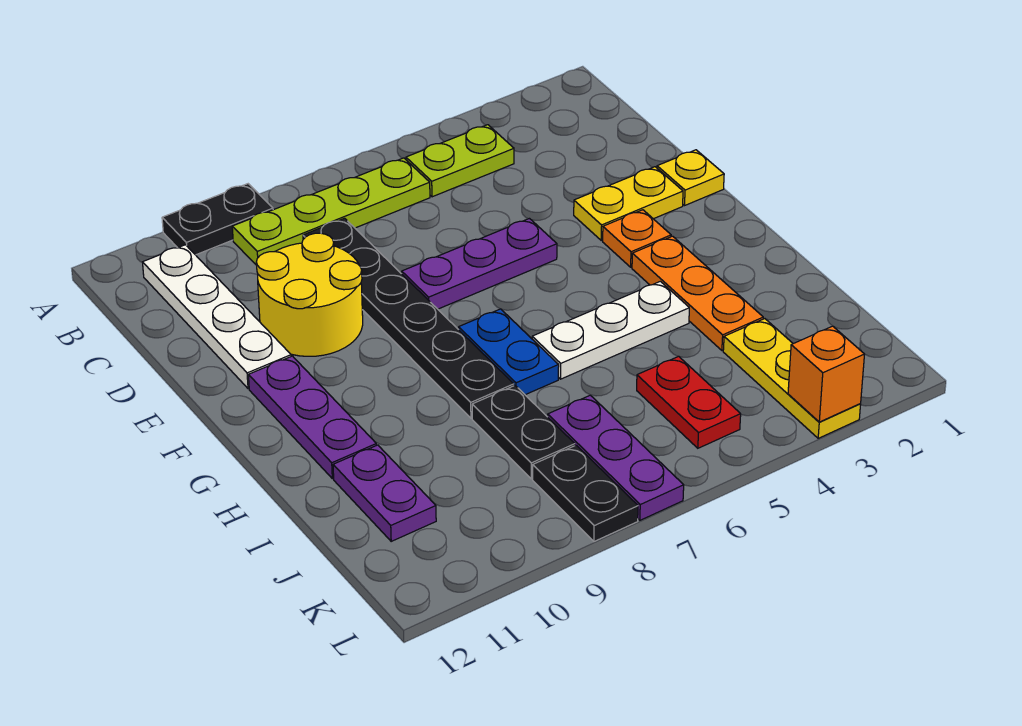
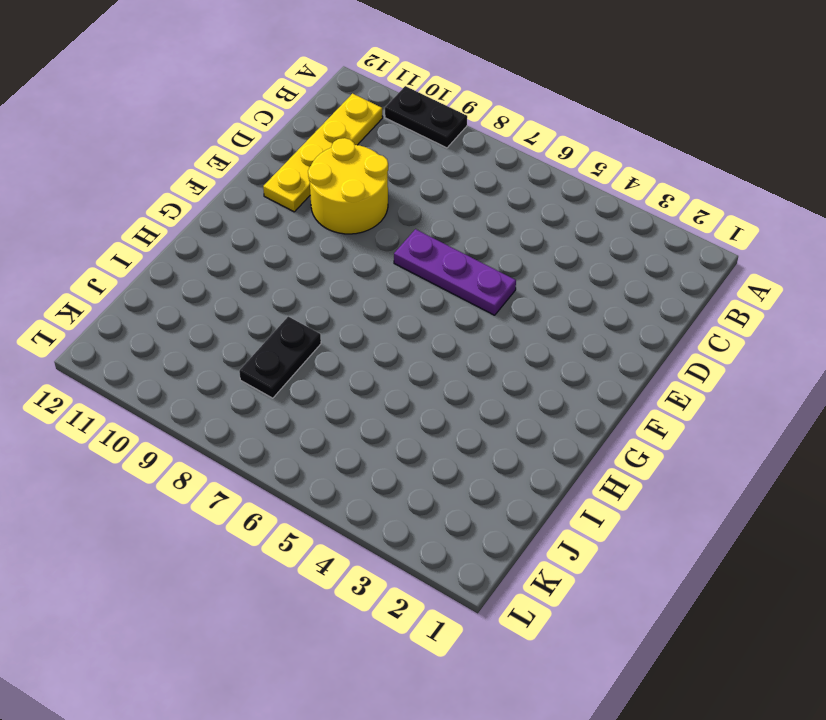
yellow plate B11:E11 level 1 -> white plate B11:E11 level 1
none -> lime plate B4:B5 level 1
none -> lime plate B6:B9 level 1
none -> black plate C8:H8 level 1

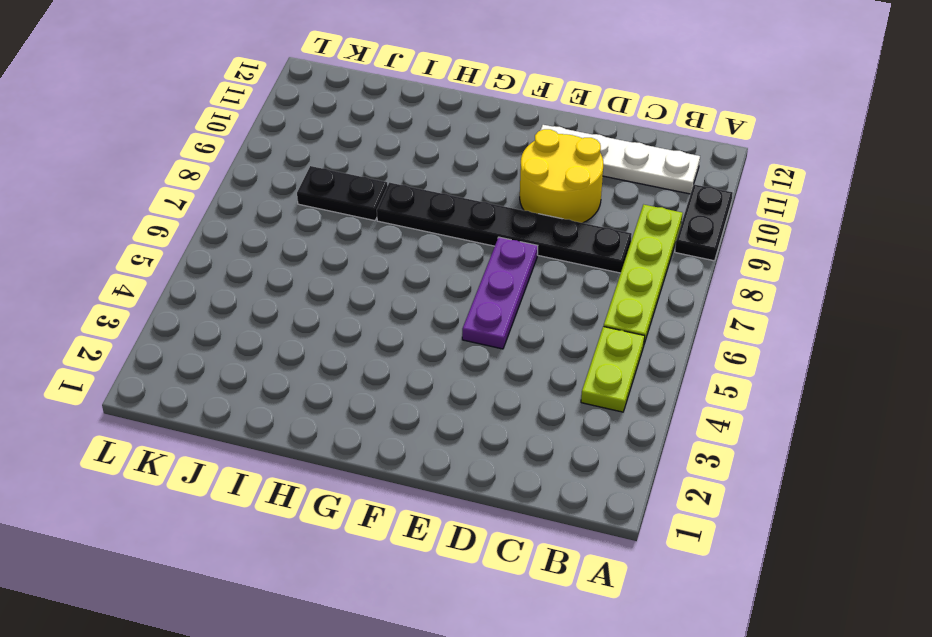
none -> yellow plate E1 level 1
none -> yellow plate E2:E3 level 1
none -> orange plate F3 level 1

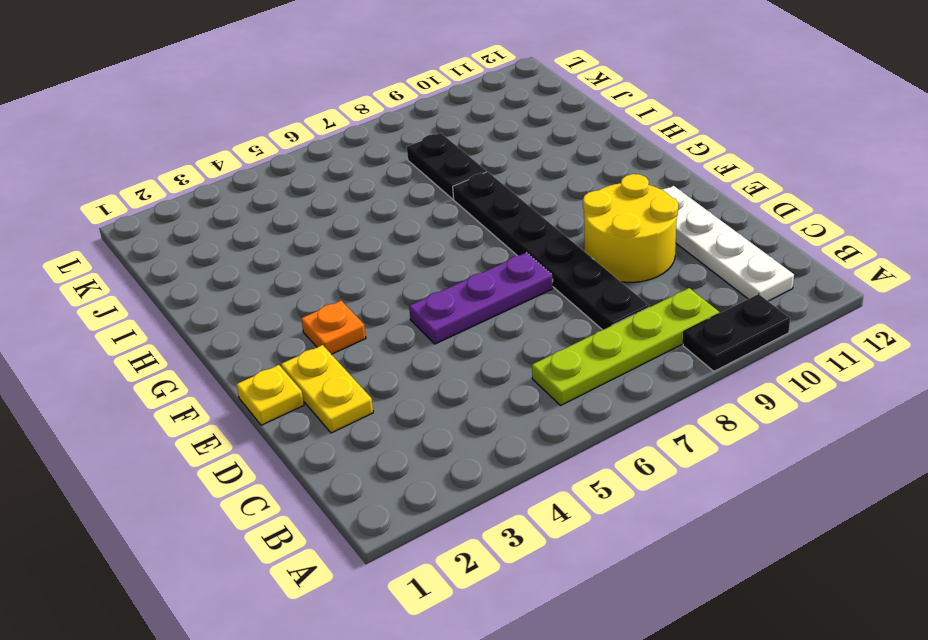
yellow plate D2:E2 level 1 -> yellow plate E2:E3 level 1
none -> lime plate B4:B5 level 1
none -> purple plate F11:H11 level 1
none -> orange plate G3:I3 level 1

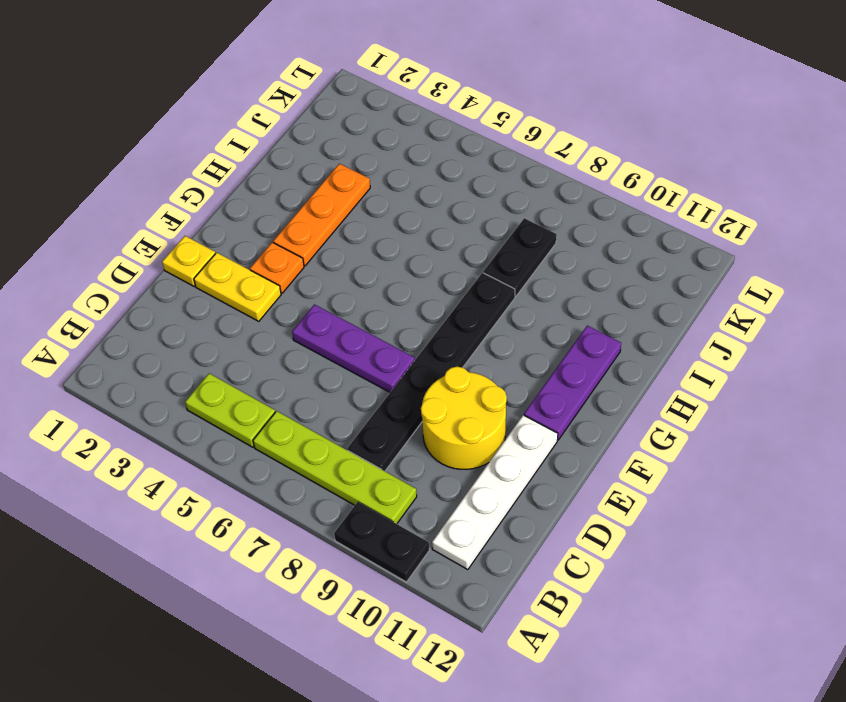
none -> blue plate G7:H7 level 1
none -> white plate H4:H6 level 1
none -> purple plate I11:J11 level 1

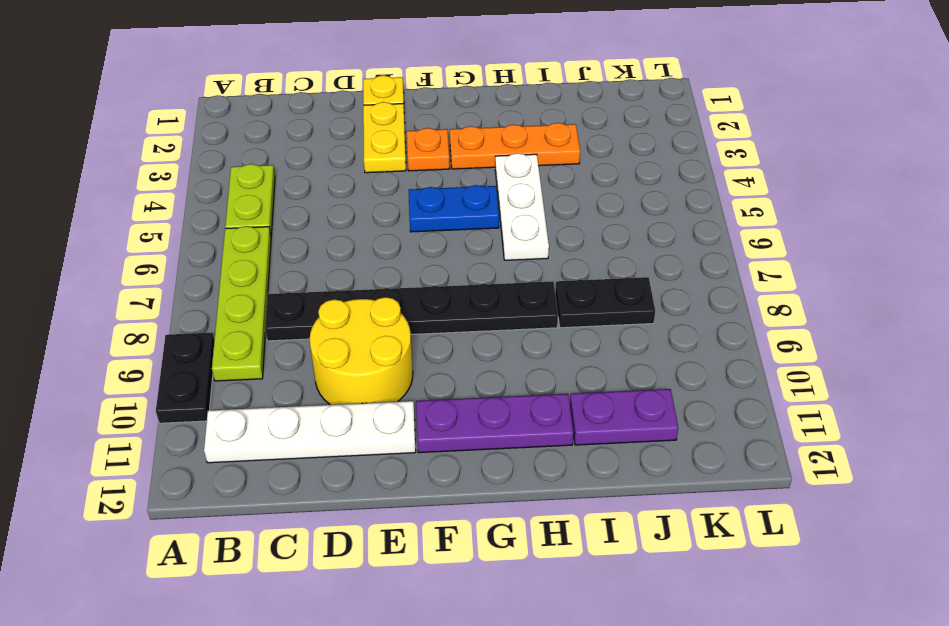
blue plate F5:G5 level 1 -> blue plate G7:H7 level 1
none -> purple plate E5:E7 level 1
none -> yellow plate J3:L3 level 1
none -> red plate J5:K5 level 1

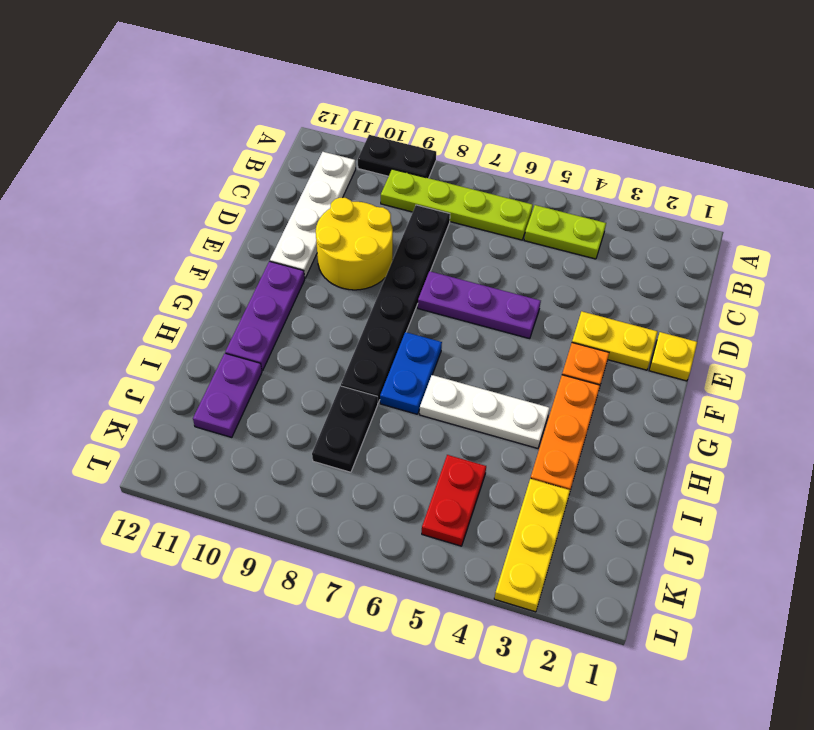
none -> purple plate J7:L7 level 1
none -> black plate K8:L8 level 1
none -> orange brick L3 level 2

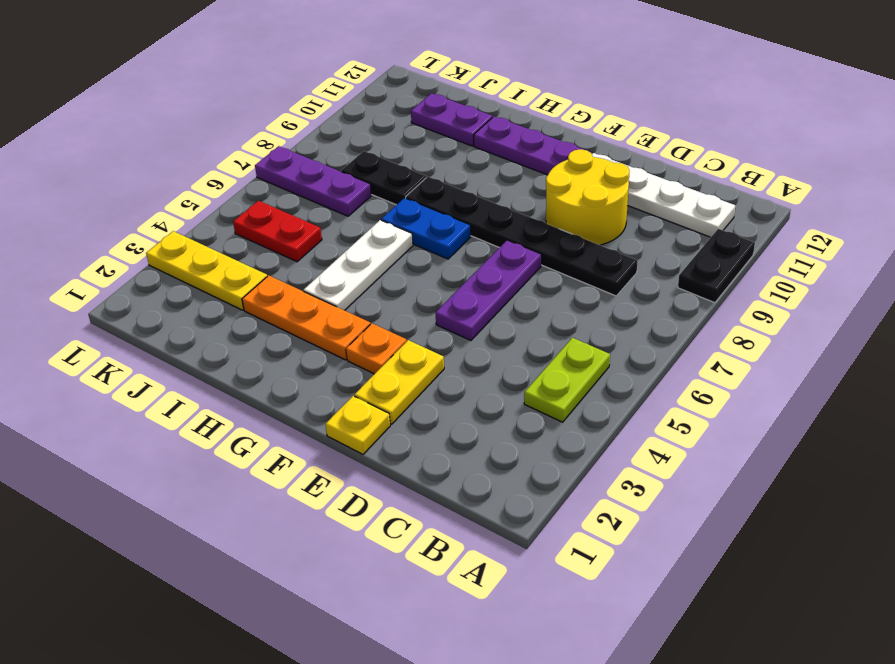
none -> lime plate B6:B9 level 1
none -> black plate K8:L8 level 1
none -> orange brick L3 level 2

